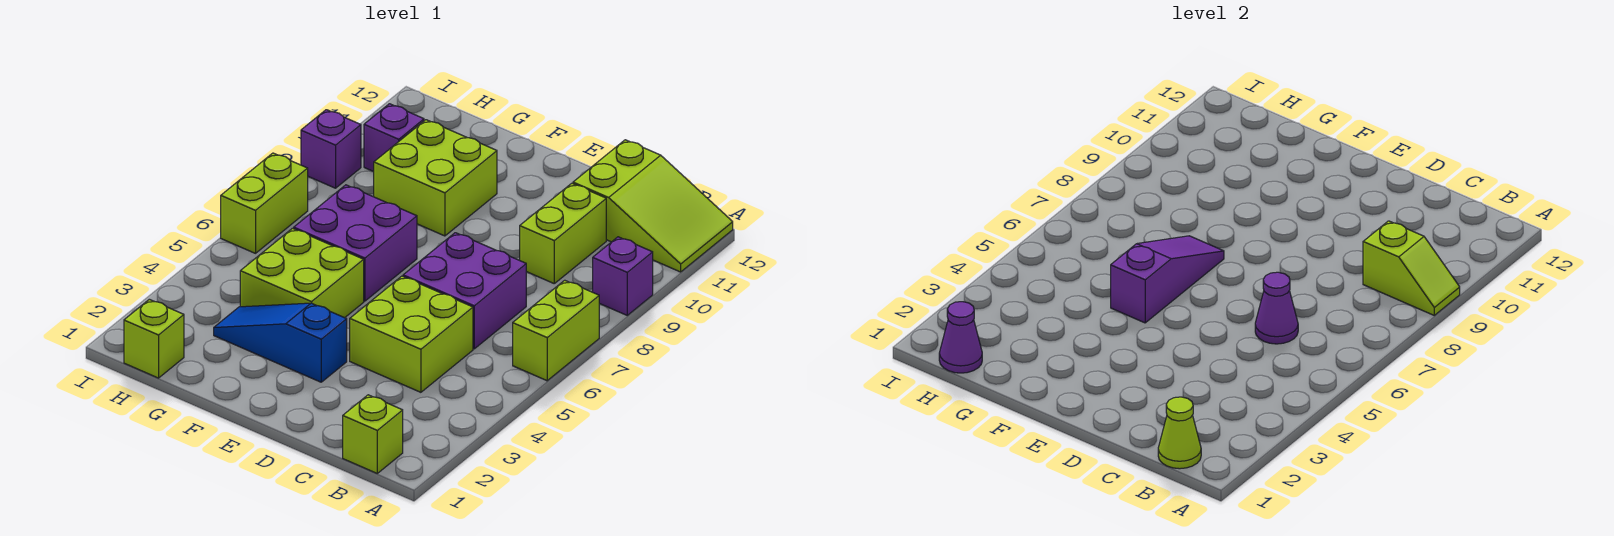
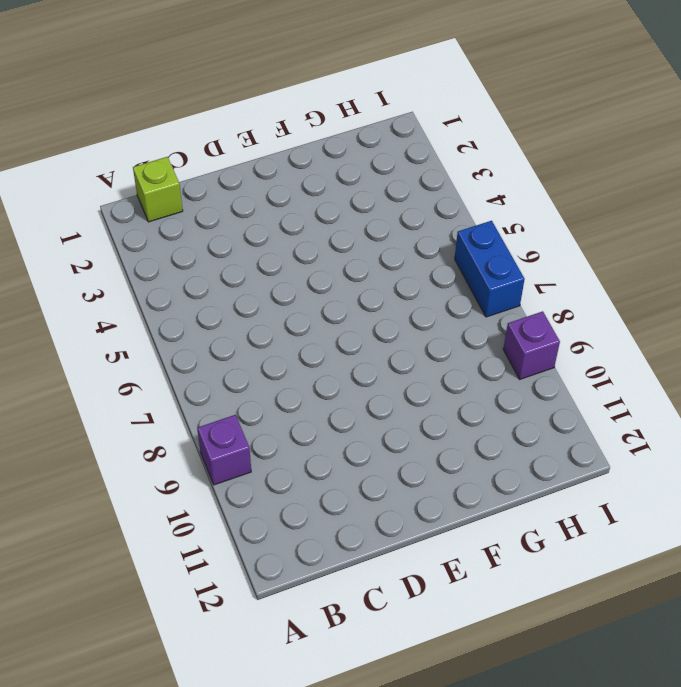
blue brick I6:I7 level 1 -> lime brick I6:I7 level 1
none -> lime brick A6:A7 level 1
none -> lime slope A11:C12 level 1 top C
none -> lime brick C4:D5 level 1

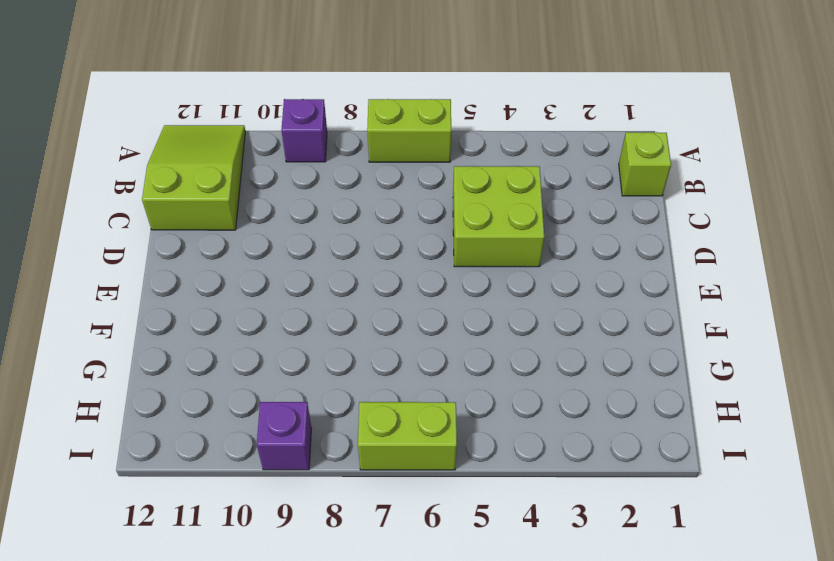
none -> purple brick C6:D7 level 1
none -> lime brick C9:C10 level 1
none -> blue slope E3:G3 level 1 top E

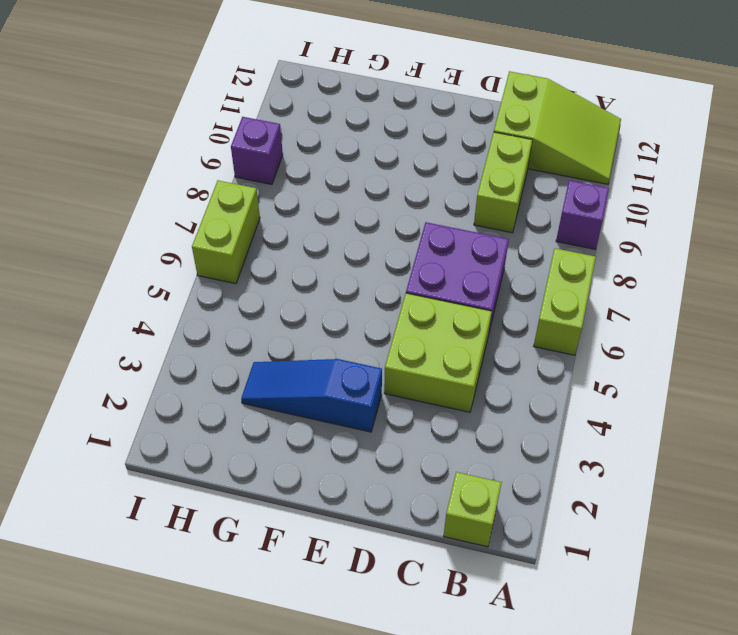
none -> lime brick F4:G5 level 1
none -> purple brick F6:G7 level 1
none -> lime brick F9:G10 level 1

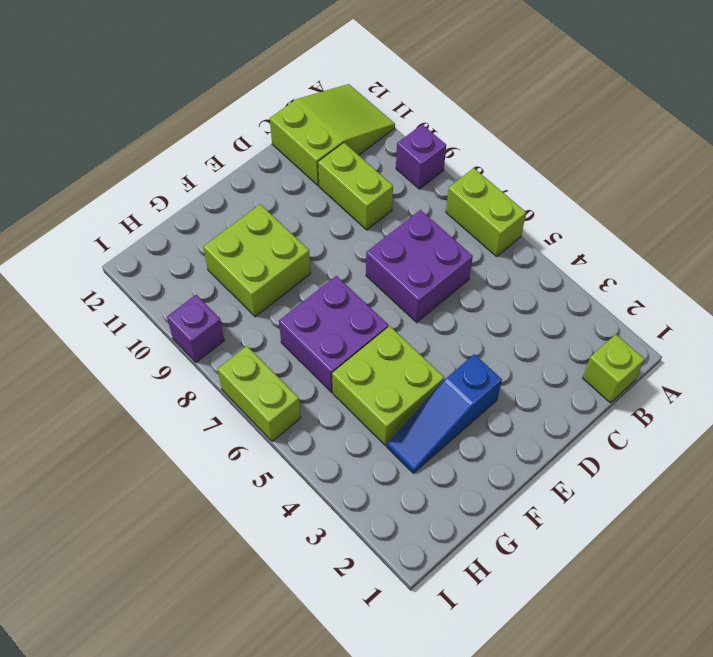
none -> lime brick C4:D5 level 1
none -> lime brick H1 level 1
none -> purple brick H10 level 1

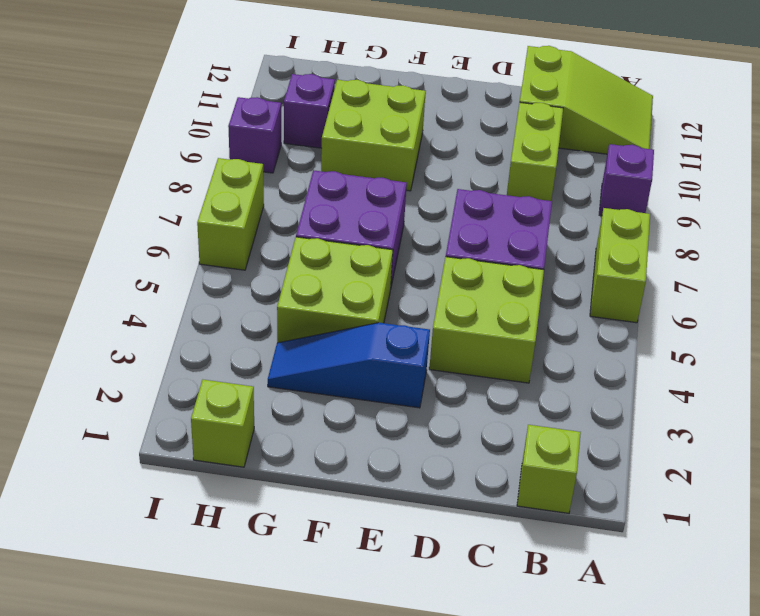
none -> lime slope A9:B9 level 2 top B
none -> lime cone B1 level 2
none -> purple cone C6 level 2

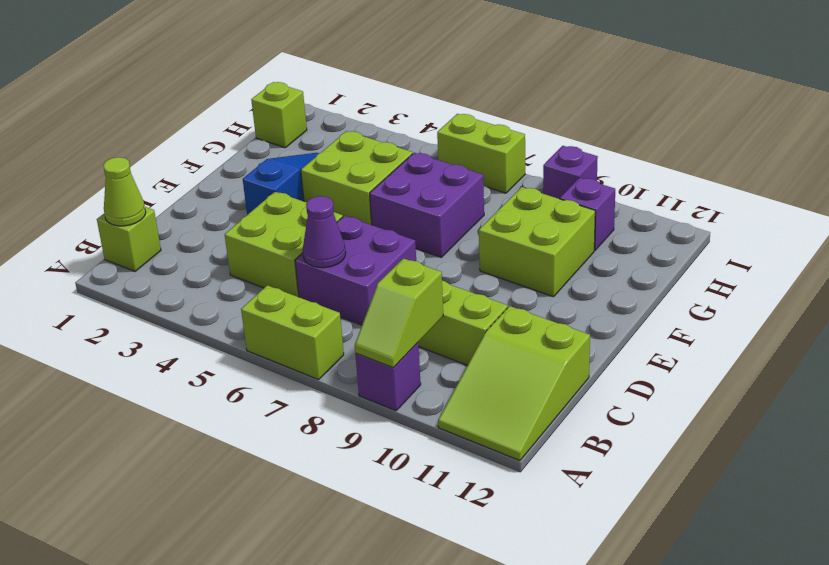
none -> purple slope F5:F7 level 2 top 5
none -> purple cone H1 level 2

